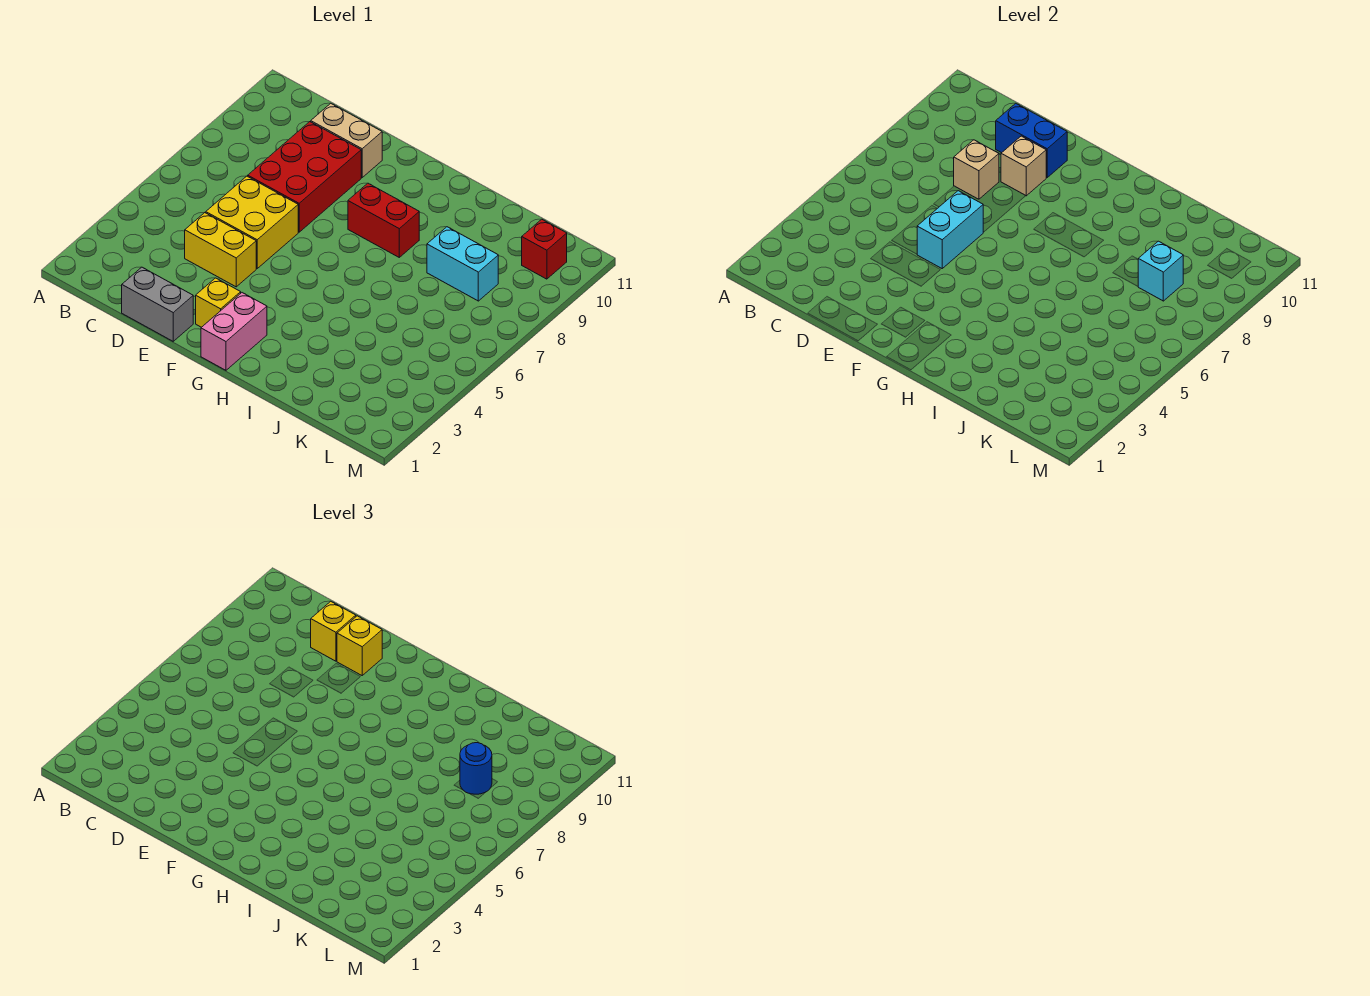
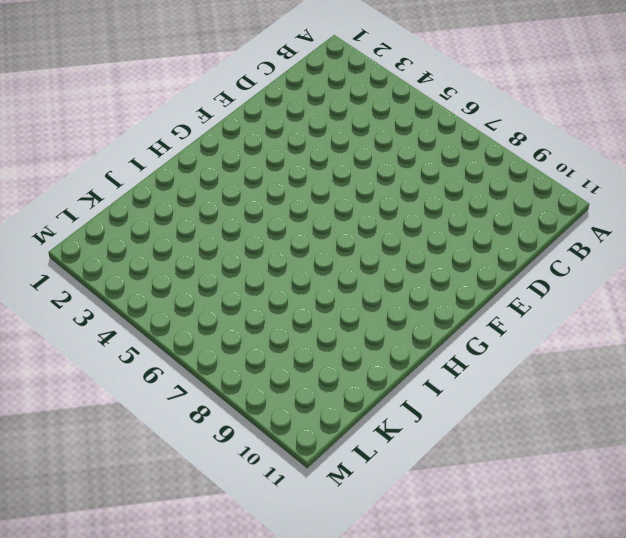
none -> grey brick D1:E1 level 1
none -> yellow brick D4:E4 level 1
none -> yellow brick D5:E6 level 1

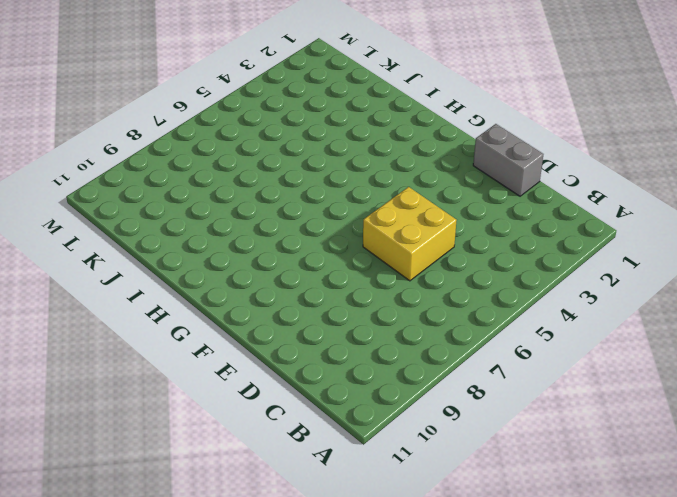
none -> yellow brick D4:E4 level 1
none -> red brick D7:E9 level 1
none -> tan brick D10:E10 level 1

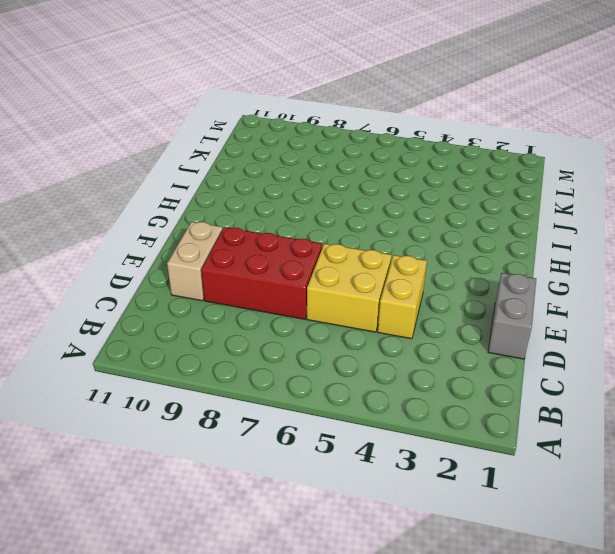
none -> yellow brick F2 level 1
none -> pink brick G1:G2 level 1
none -> red brick G8:H8 level 1

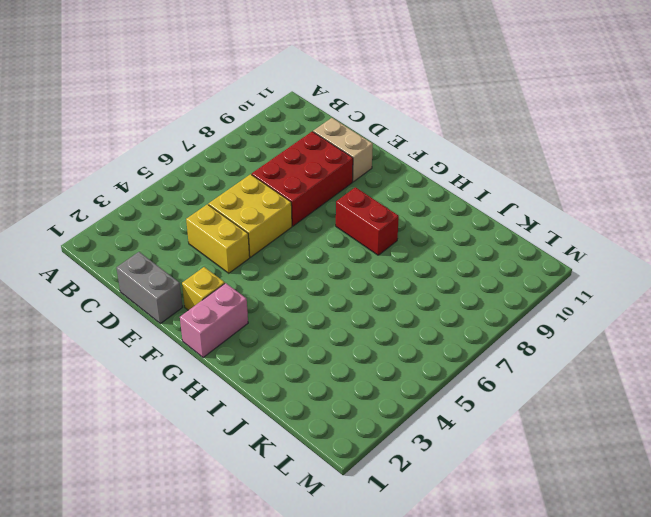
none -> cyan brick J8:K8 level 1
none -> red brick L10 level 1
none -> tan brick D8 level 2

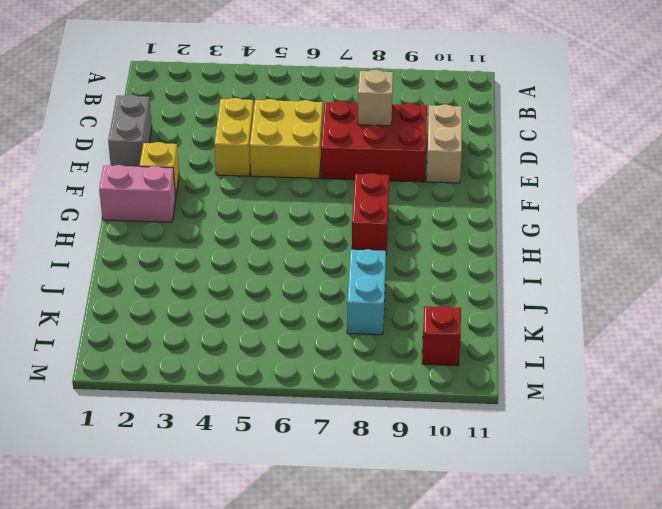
none -> blue brick D10:E10 level 2
none -> cyan brick E5:E6 level 2
none -> tan brick E9 level 2

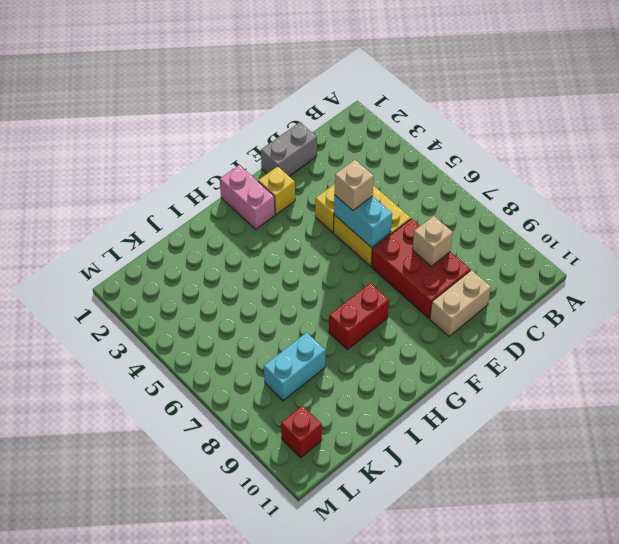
tan brick E5 level 3 -> tan brick E9 level 2
none -> blue brick D10:E10 level 2
none -> cyan brick K8 level 2
none -> yellow brick D10 level 3

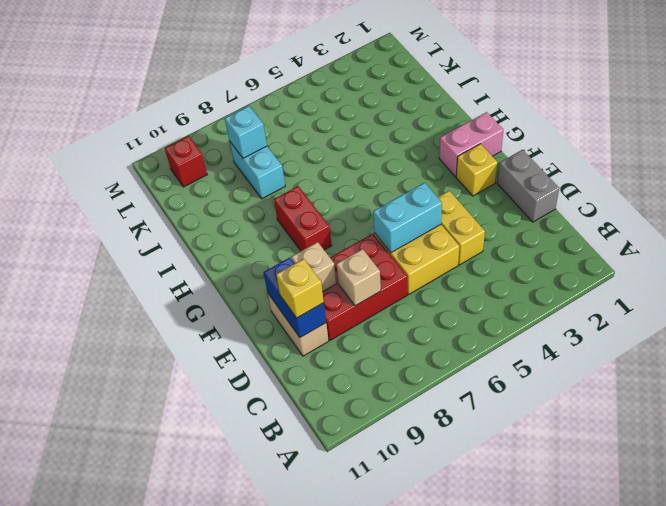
none -> yellow brick E10 level 3
none -> blue round brick K8 level 3

